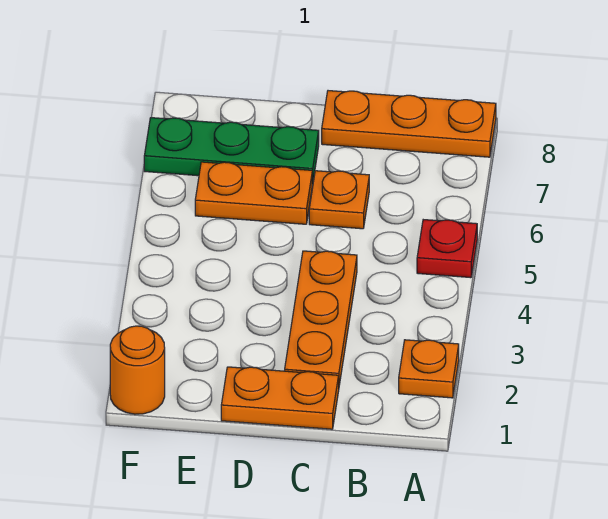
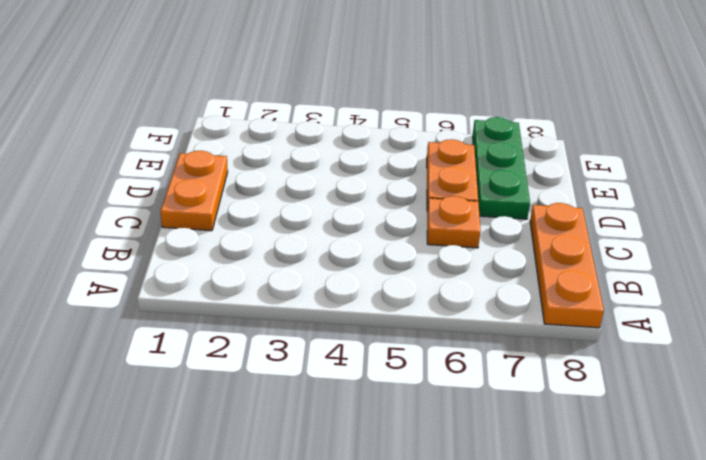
none -> orange plate A2 level 1
none -> red plate A5 level 1

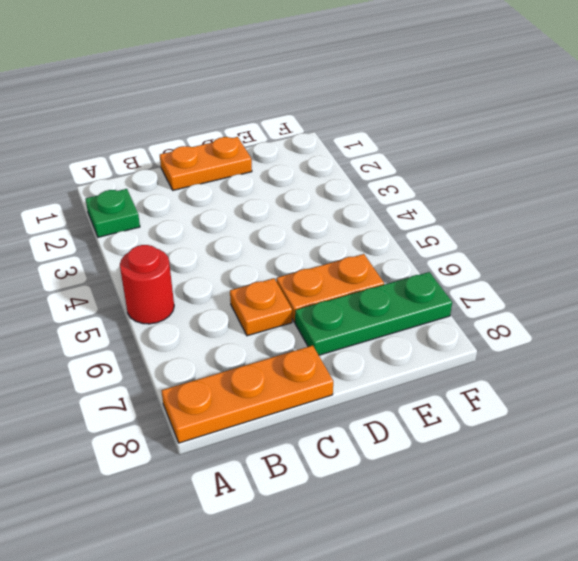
green plate A2 level 1 -> orange plate A2 level 1
red round brick A5 level 1 -> red plate A5 level 1
none -> orange plate C2:C4 level 1
none -> orange round brick F1 level 1

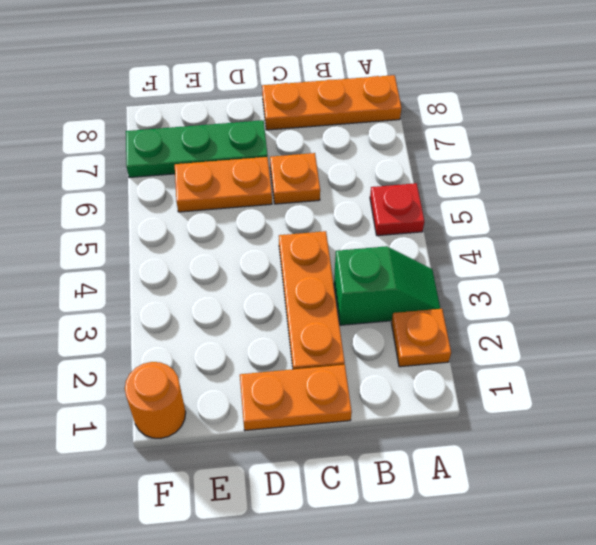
green slope A3:B3 level 1 top B -> none

